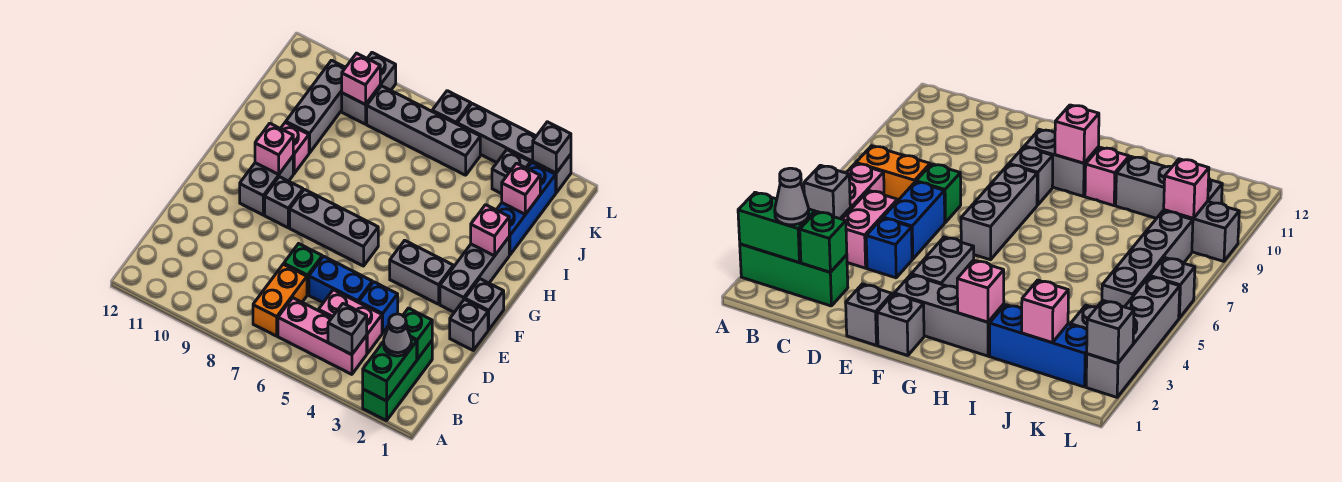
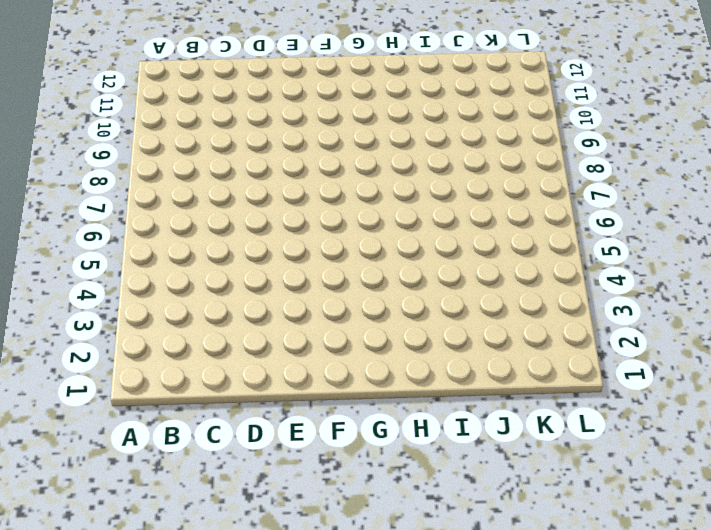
none -> green brick A2:C2 level 1
none -> pink brick B4:B6 level 1
none -> orange brick B7:C7 level 1
none -> pink brick C4:C5 level 1

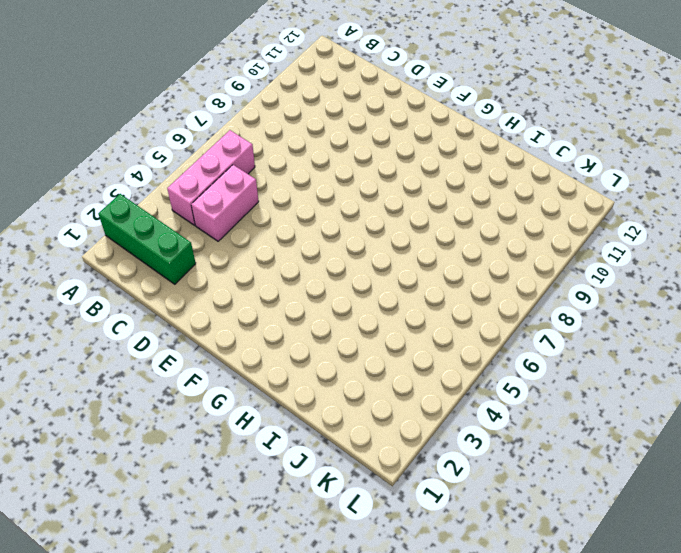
none -> orange brick B7:C7 level 1
none -> blue brick D4 level 1
none -> blue brick D5:D6 level 1
none -> green brick D7 level 1

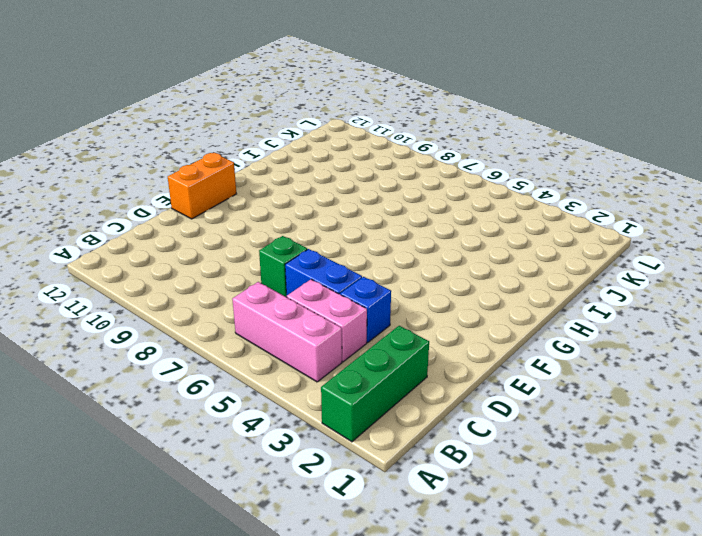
orange brick E12:F12 level 1 -> orange brick B7:C7 level 1
none -> grey brick E1 level 1
none -> grey brick F1 level 1
none -> grey brick F2:H2 level 1
none -> grey brick F3:F4 level 1

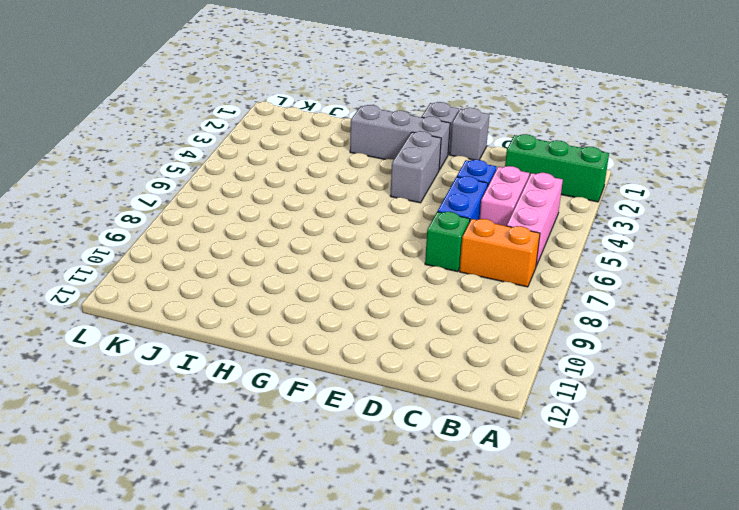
none -> grey brick F6:F8 level 1
none -> grey brick F9 level 1
none -> grey brick F10:G10 level 1
none -> pink brick H10 level 1

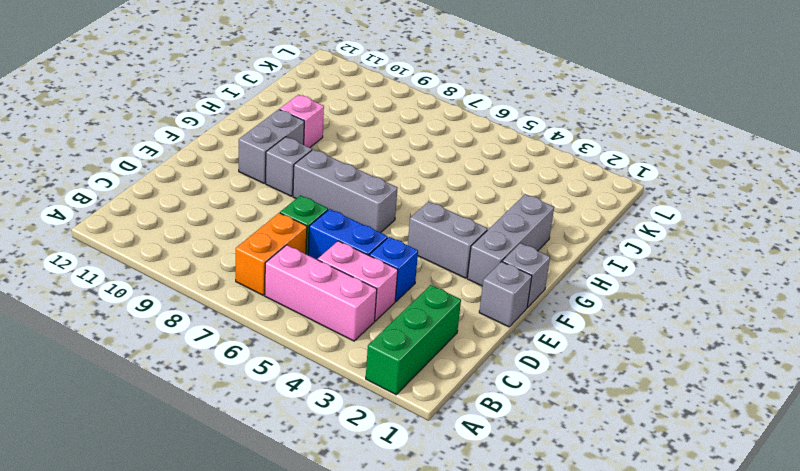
none -> blue brick I2:K2 level 1
none -> grey brick I10:K10 level 1
none -> grey brick K3 level 1
none -> grey brick K5:K8 level 1

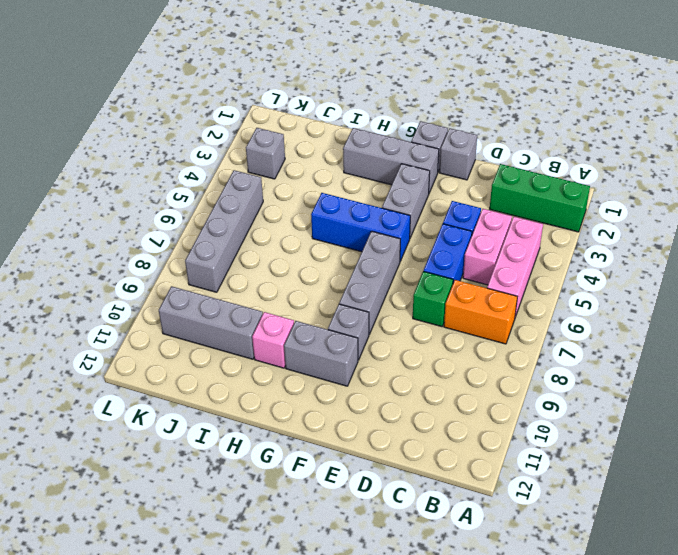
blue brick F5:H5 level 1 -> blue brick I2:K2 level 1
none -> grey brick K9:L9 level 1
none -> grey brick L2:L5 level 1
none -> grey brick L6 level 1
none -> green brick A2:B2 level 2

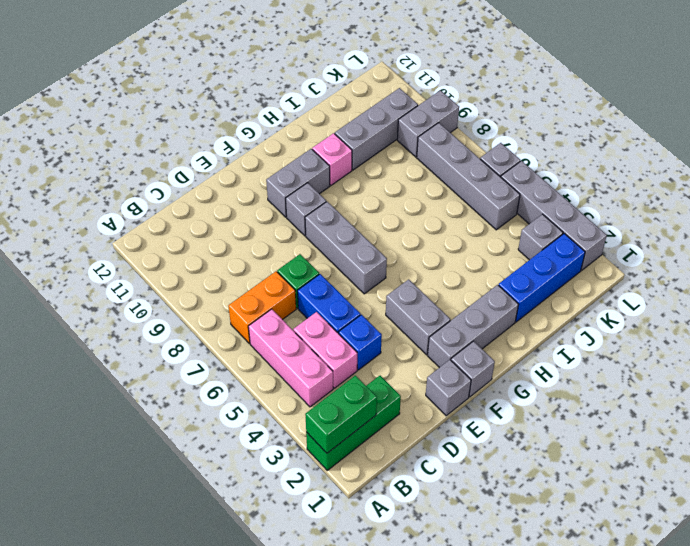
none -> grey brick B4 level 2
none -> green brick C2 level 2
none -> pink brick G10 level 2
none -> pink brick H2 level 2

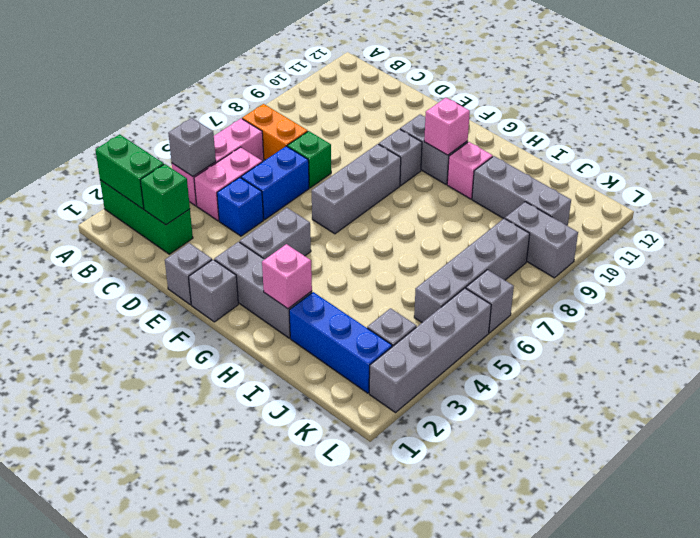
none -> pink brick J2 level 2
none -> pink brick K9 level 2
none -> grey brick L2 level 2
none -> grey cone B2 level 3

